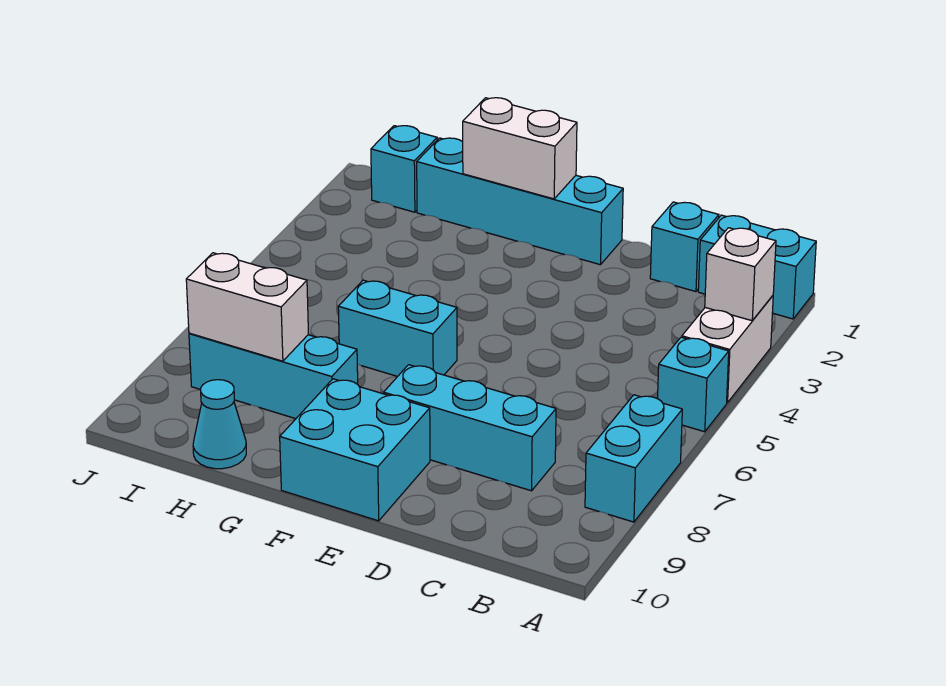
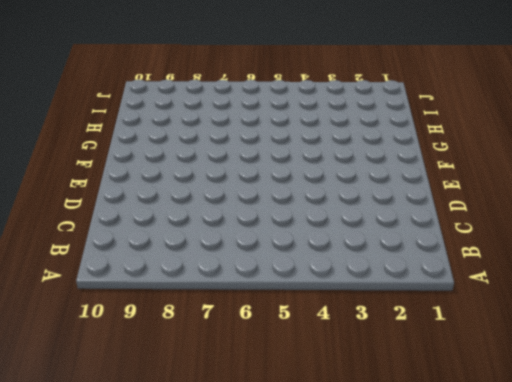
none -> cyan brick A1:B1 level 1
none -> white brick A3:A4 level 1
none -> cyan brick A5 level 1

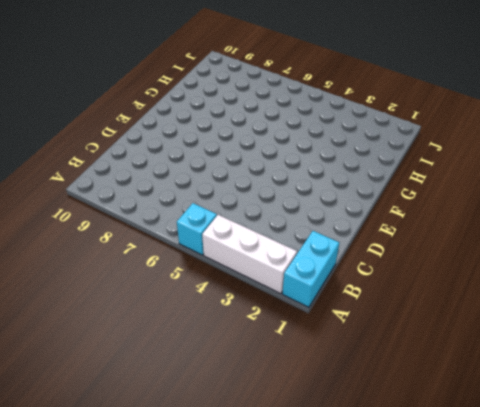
white brick A2:A4 level 1 -> white brick A3:A4 level 1
none -> cyan brick A7:A8 level 1
none -> cyan brick C1 level 1
none -> cyan brick C8:E8 level 1

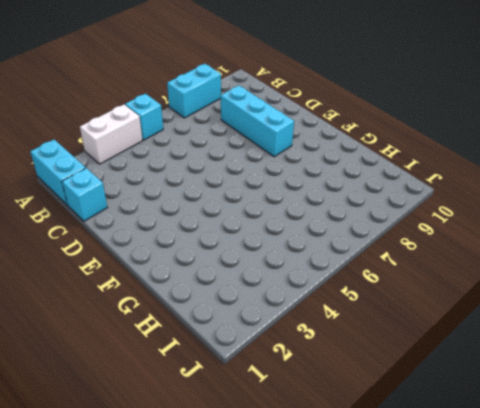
none -> cyan brick E1:H1 level 1
none -> cyan brick E9:F10 level 1
none -> cyan brick F6:G6 level 1

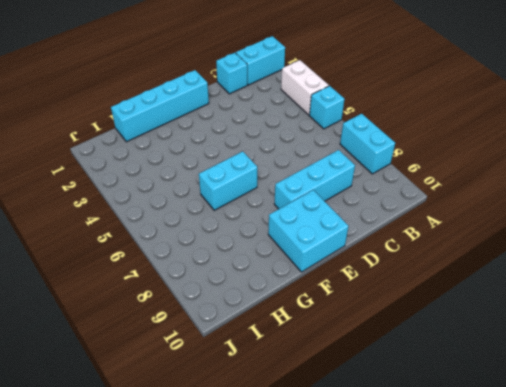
none -> cyan brick G8:I8 level 1
none -> cyan cone H10 level 1
none -> cyan brick I1 level 1

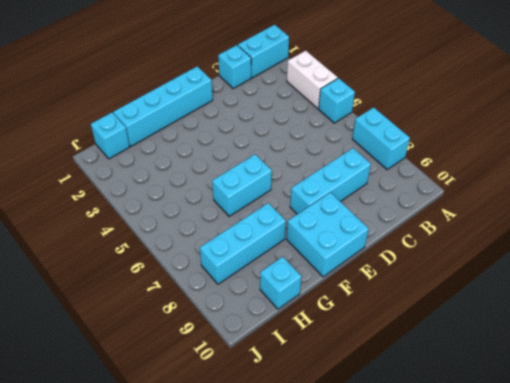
cyan brick H10 level 1 -> cyan cone H10 level 1
none -> white brick A3 level 2
none -> white brick F1:G1 level 2
none -> white brick H8:I8 level 2

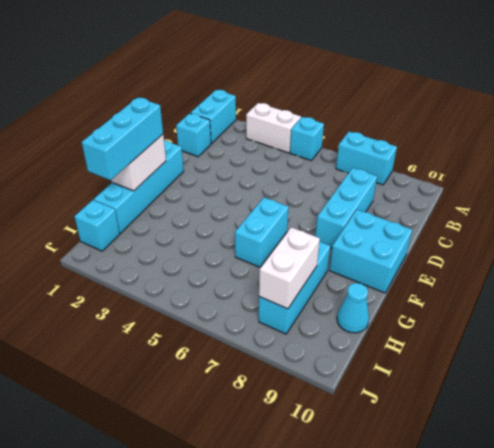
cyan brick F1:H1 level 3 -> none
none -> white brick A3 level 2

